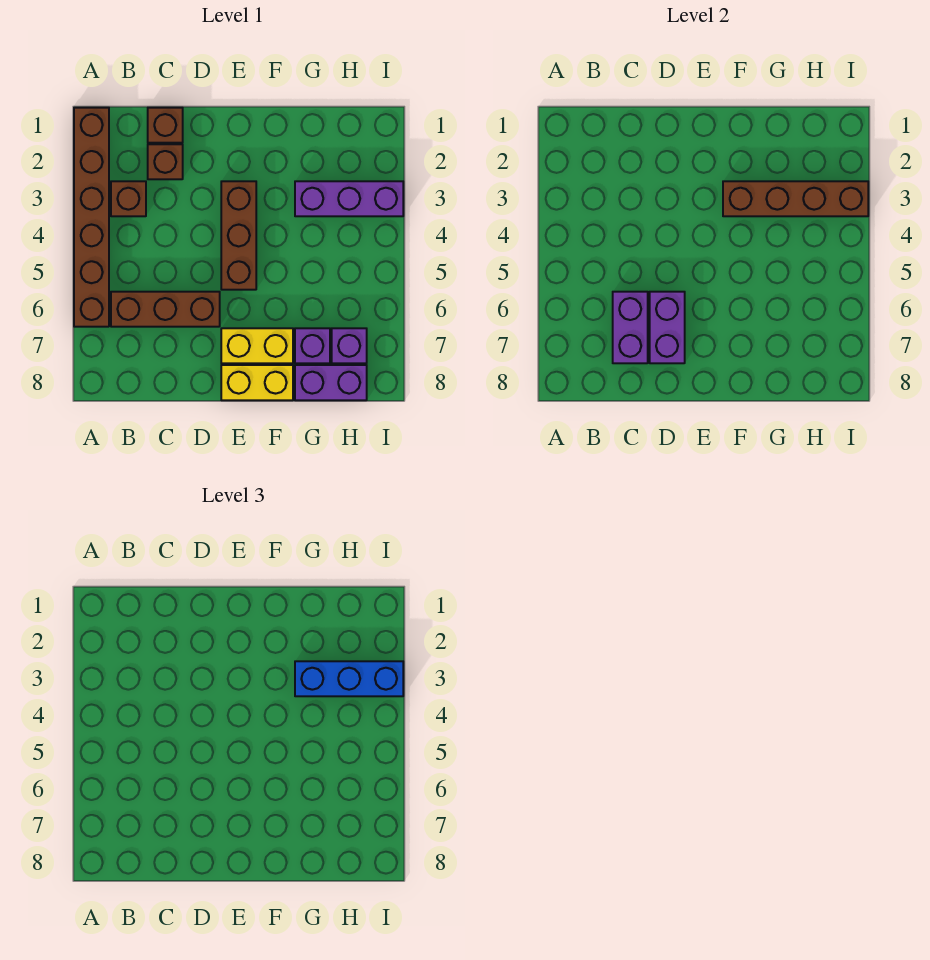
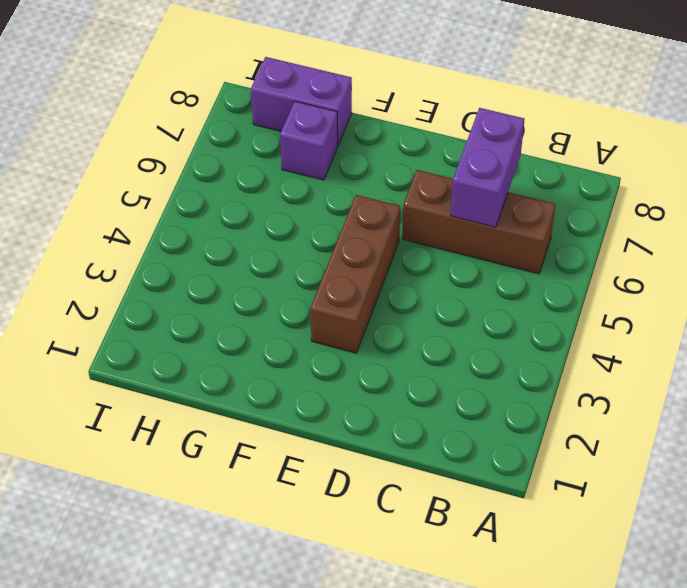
none -> brown brick A1:A6 level 1
none -> brown brick B3 level 1
none -> brown brick C1 level 1

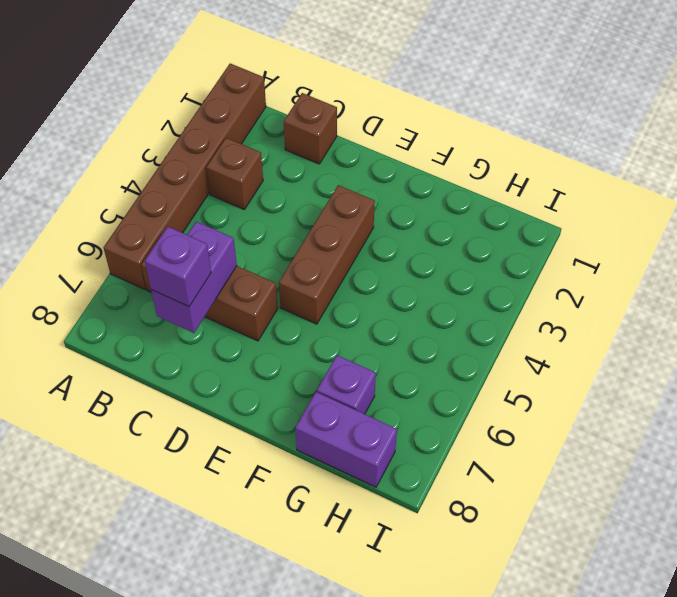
purple brick C7 level 3 -> purple brick H7 level 1
none -> brown brick C2 level 1
none -> yellow brick E7:F7 level 1
none -> yellow brick E8:F8 level 1

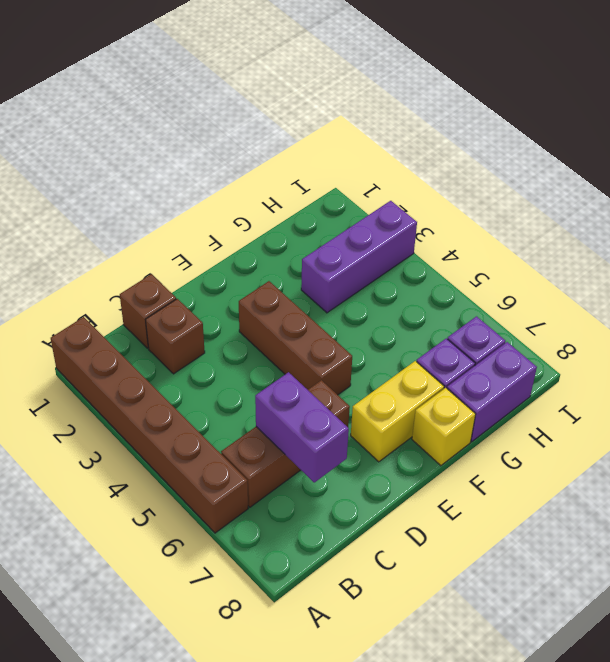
yellow brick F8 level 1 -> yellow brick E8:F8 level 1
none -> brown brick B3 level 1
none -> purple brick D6:D7 level 2
none -> brown brick F3:I3 level 2

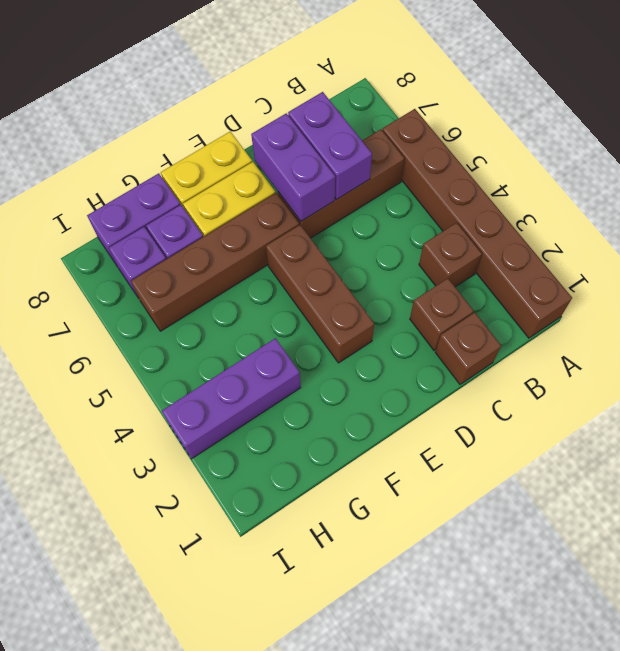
brown brick E6:H6 level 1 -> brown brick F3:I3 level 2
none -> blue brick G3:I3 level 3

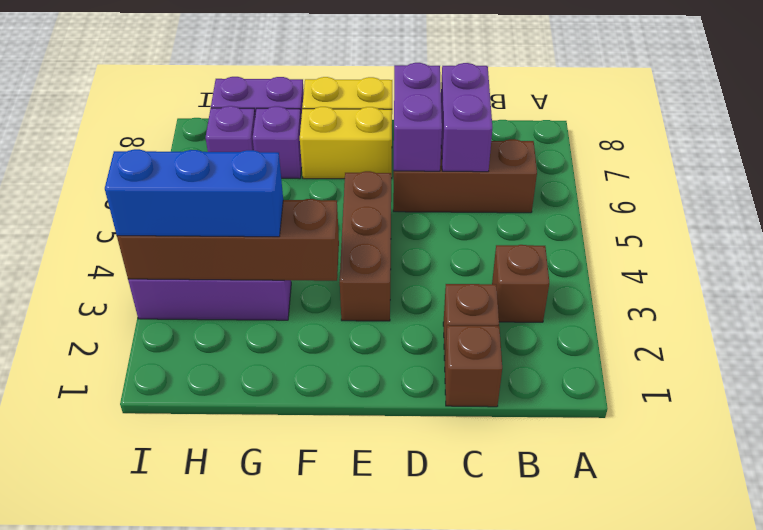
none -> brown brick A1:A6 level 1

